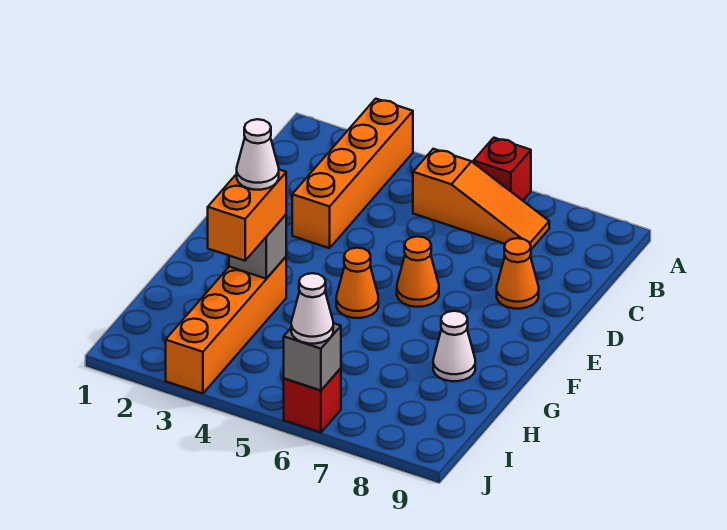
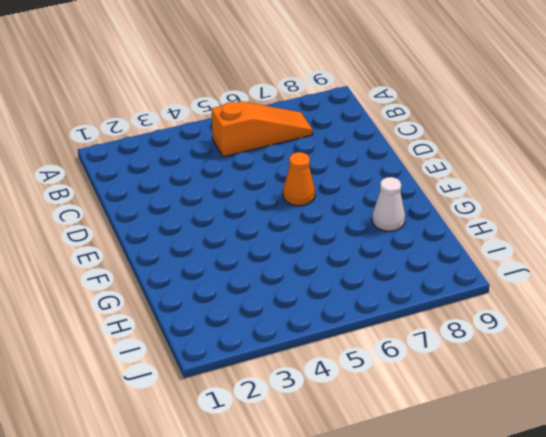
none -> orange brick A3:D3 level 1
none -> red brick A6 level 1
none -> orange cone D8 level 1

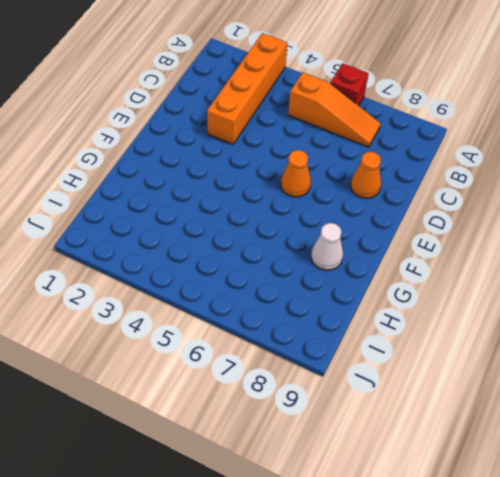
none -> orange cone F5 level 1
none -> orange brick G3:J3 level 1
none -> red brick J6 level 1

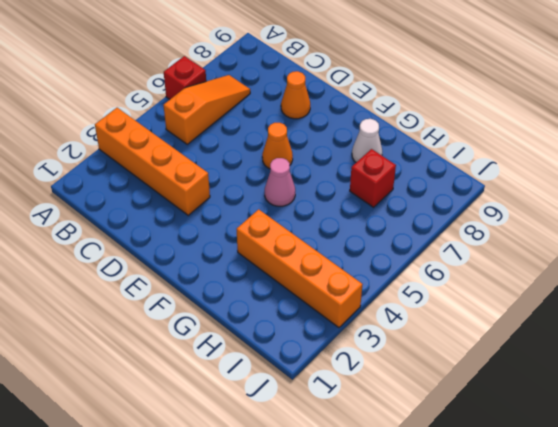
pink cone F5 level 1 -> orange cone F5 level 1
red brick H7 level 1 -> red brick J6 level 1
none -> grey brick G3 level 2
none -> grey brick J6 level 2
none -> orange brick G3:H3 level 3

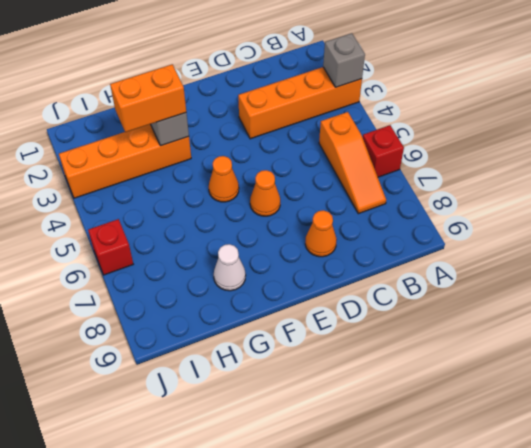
grey brick A3 level 2 -> grey brick J6 level 2
none -> white cone J6 level 3
none -> white cone G3 level 4

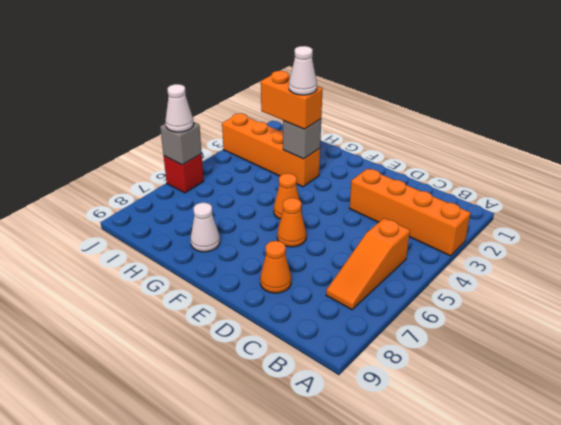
none -> red brick A6 level 1

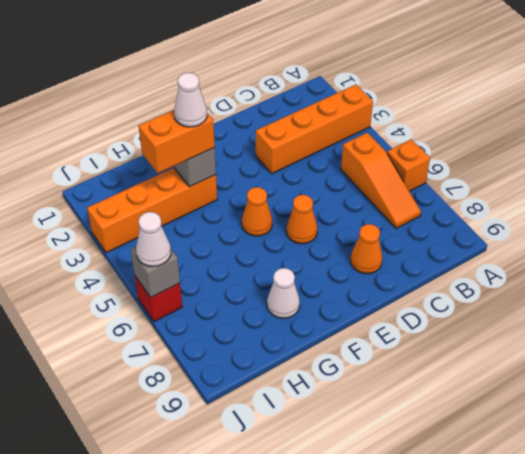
orange brick A6 level 1 -> red brick A6 level 1

